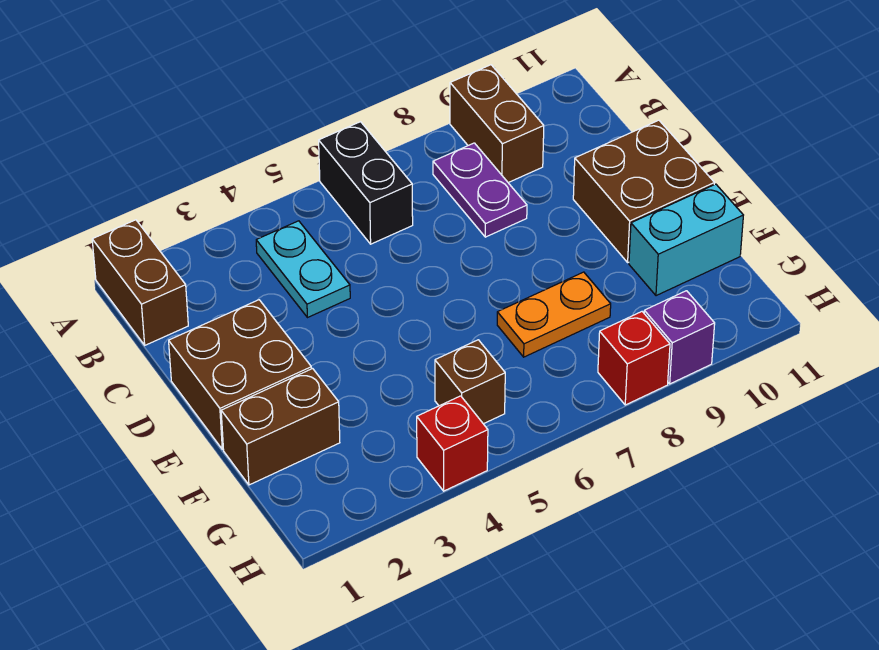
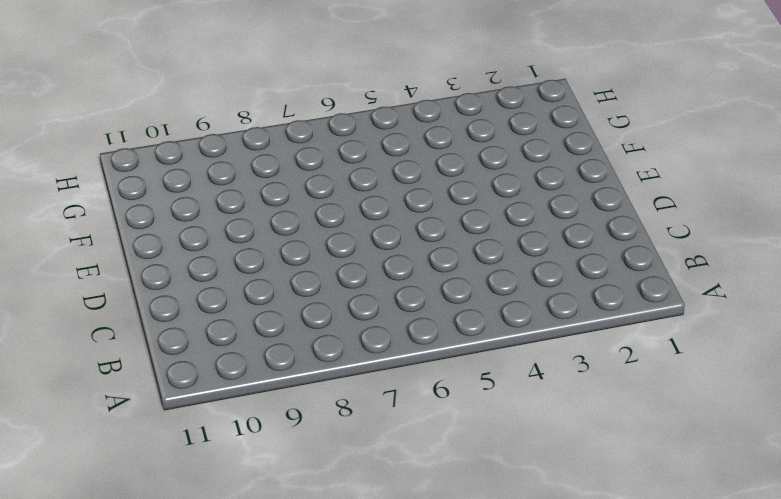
none -> brown brick A1:B1 level 1
none -> black brick A6:B6 level 1
none -> brown brick A9:B9 level 1

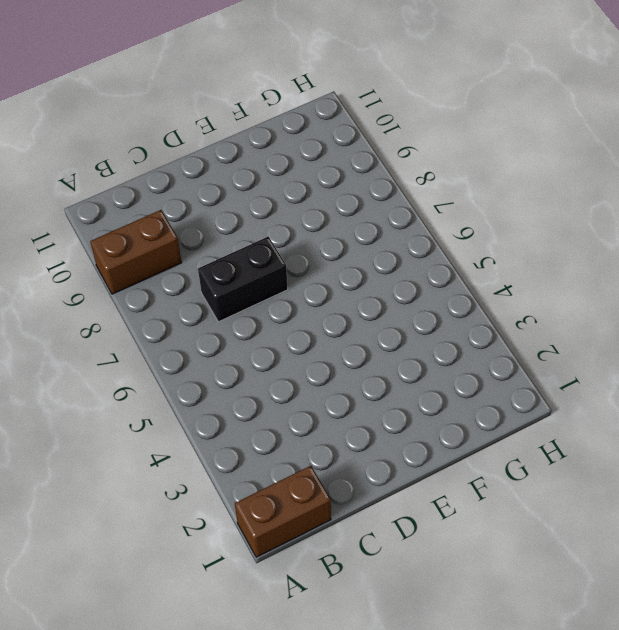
black brick C7:D7 level 1 -> black brick A6:B6 level 1
none -> cyan plate B4:C4 level 1
none -> purple plate B8:C8 level 1
none -> brown brick D1:E2 level 1

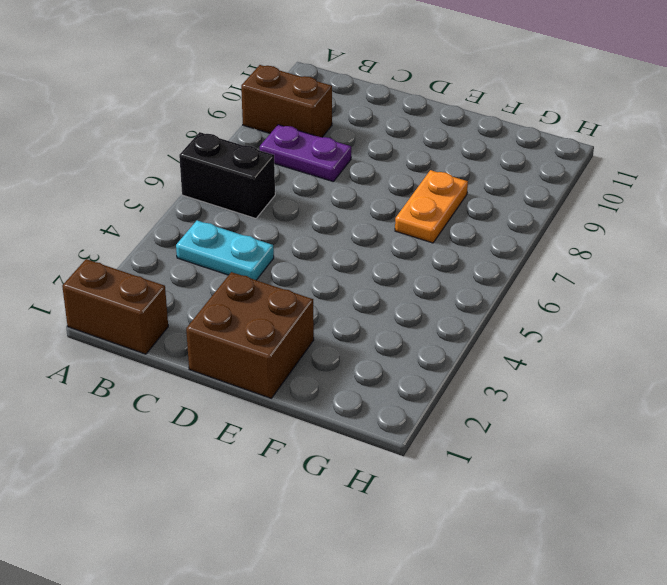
none -> brown brick D10:E11 level 1
none -> brown brick F1:F2 level 1
none -> cyan brick F10:F11 level 1

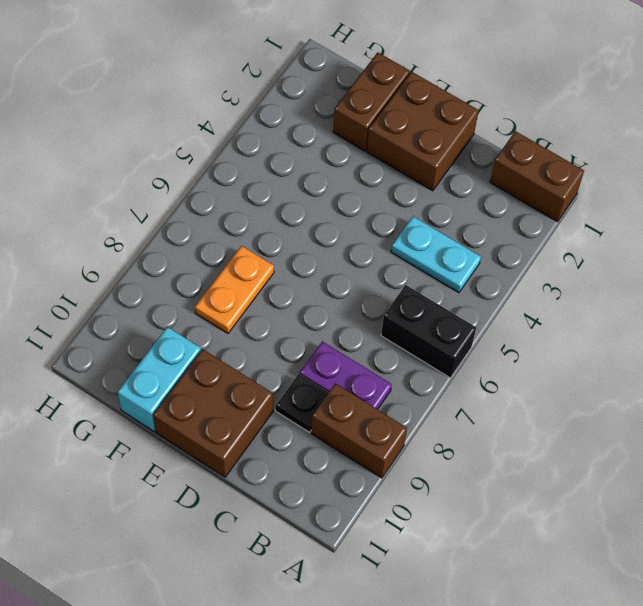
black plate C9 level 1 -> none
none -> brown brick G5 level 1
none -> red brick H4 level 1
none -> red brick H8 level 1

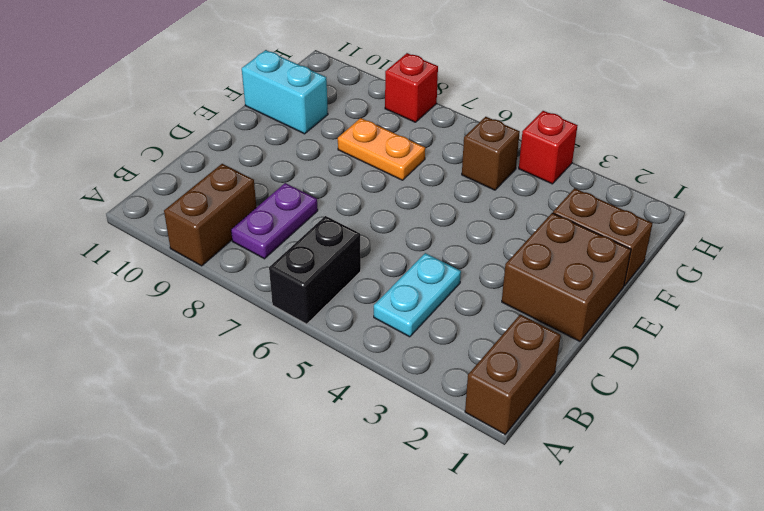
none -> brown brick D10:E11 level 1
none -> purple brick H9 level 1

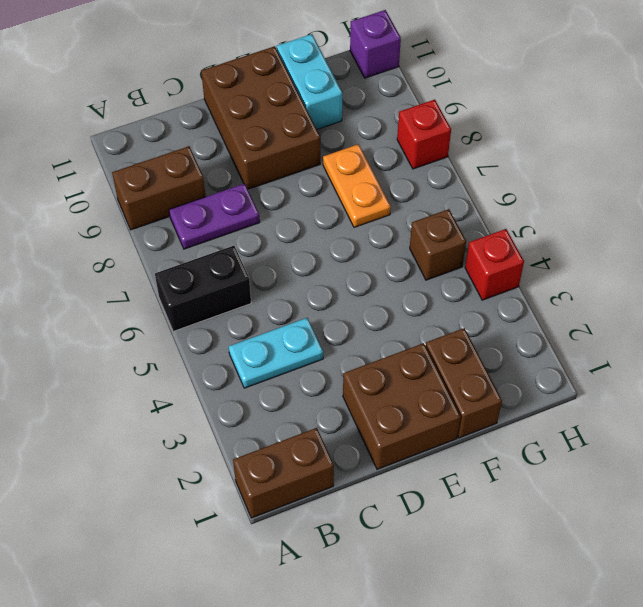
brown brick D9:E11 level 1 -> brown brick D10:E11 level 1
purple brick H11 level 1 -> purple brick H9 level 1

